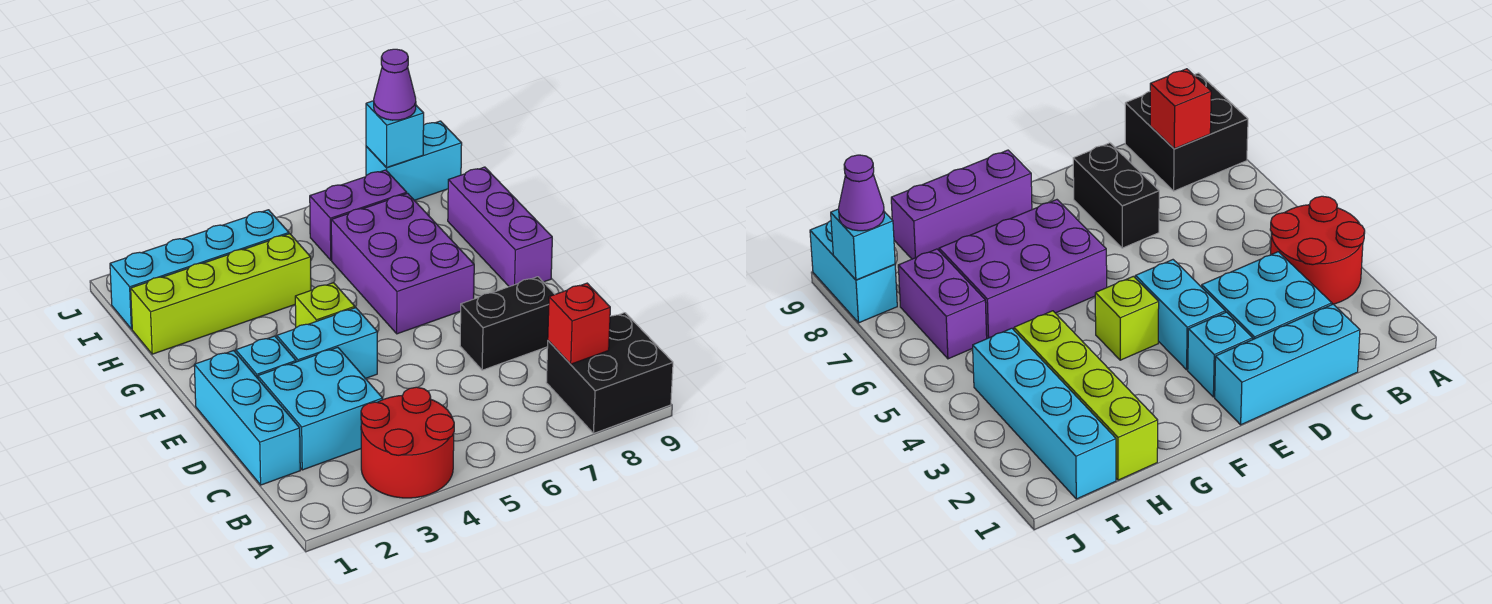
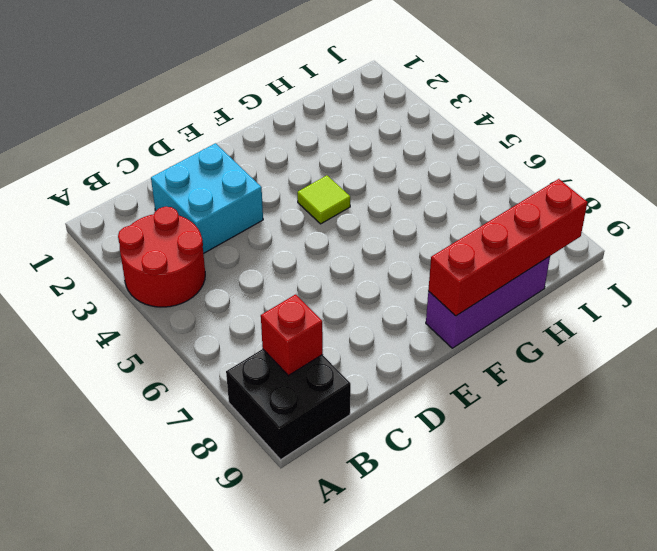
lime tile F4 level 1 -> lime brick F4 level 1
red brick F9:I9 level 2 -> none
none -> cyan brick C1:E1 level 1
none -> black brick D7:D8 level 1
none -> cyan brick E2 level 1

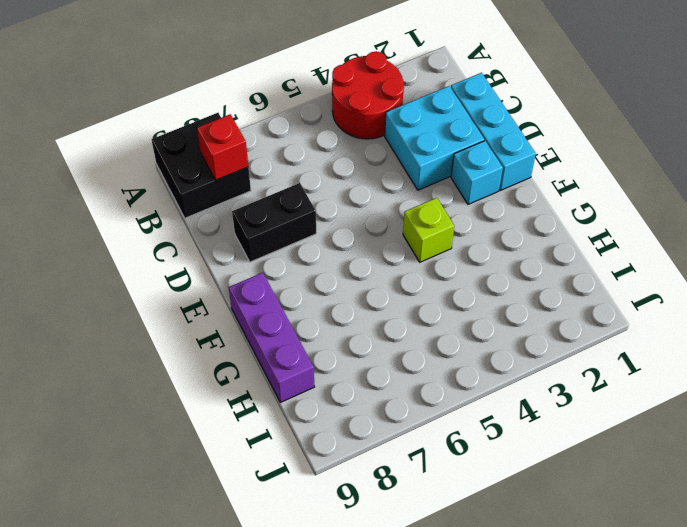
none -> cyan brick E3:E4 level 1
none -> purple brick F6:H7 level 1
none -> lime brick H1:H4 level 1

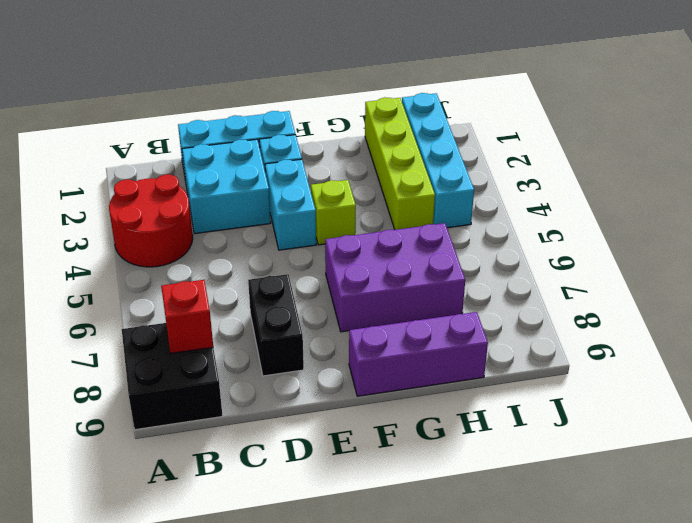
none -> purple brick I6:I7 level 1
none -> cyan brick J8:J9 level 1
none -> cyan brick J8 level 2

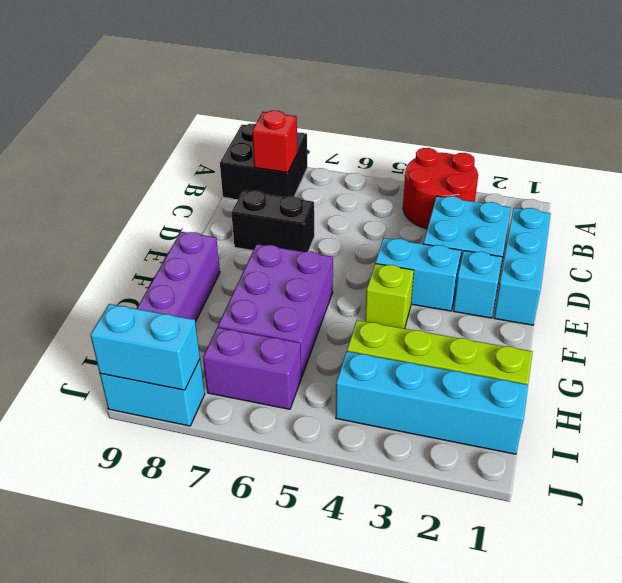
cyan brick J8:J9 level 2 -> cyan brick J8 level 2
none -> purple cone J8 level 3

